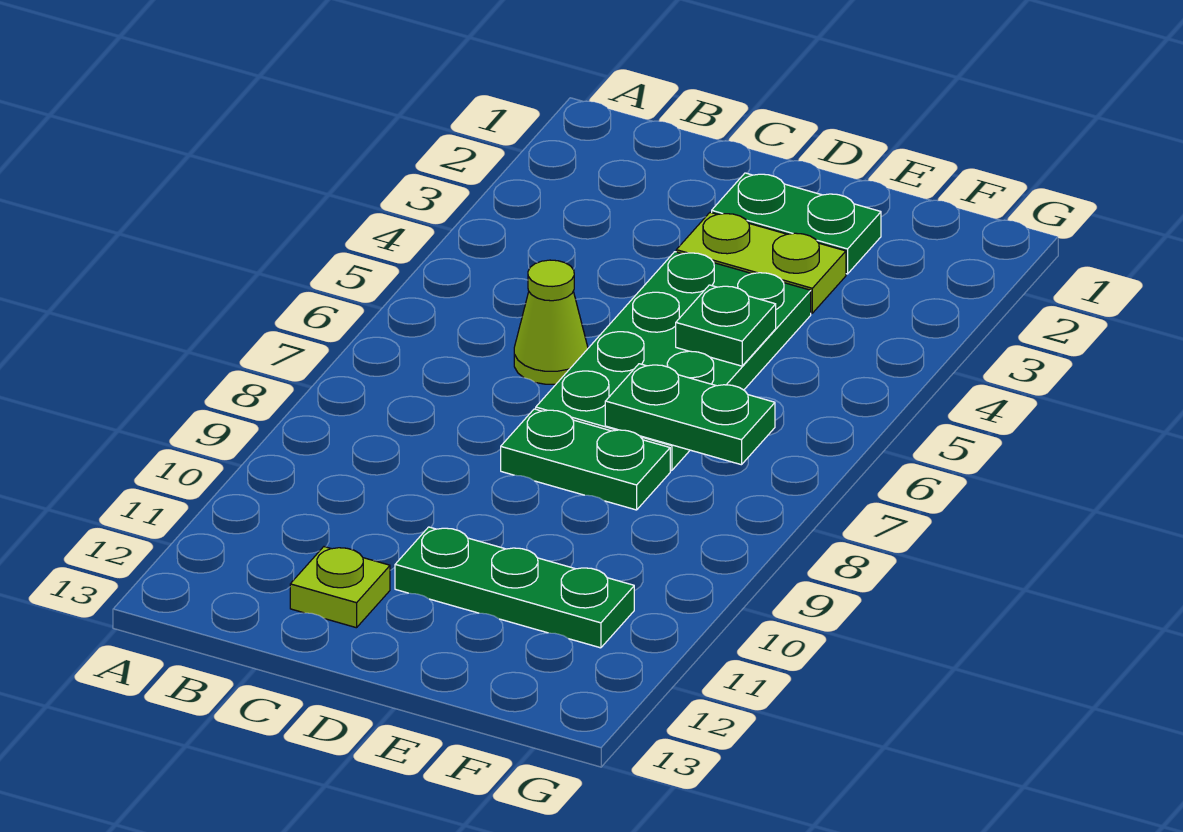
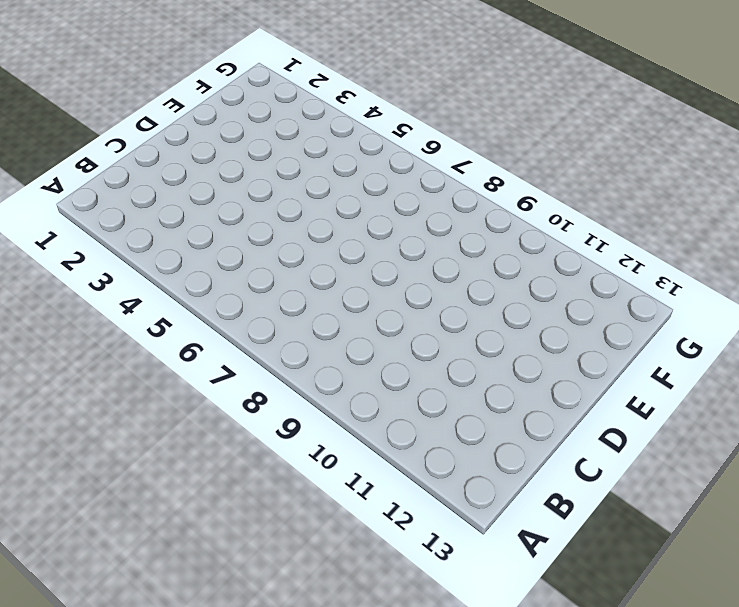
none -> lime cone C6 level 1
none -> lime plate C12 level 1

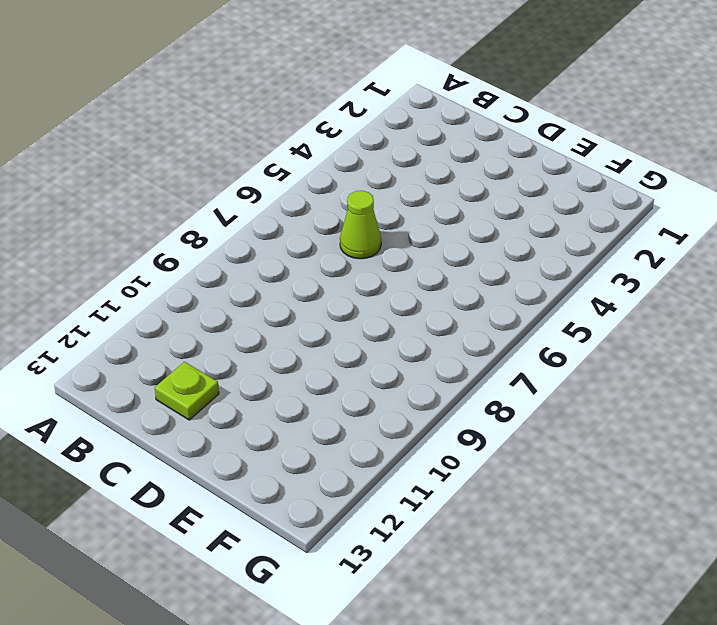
none -> green plate D2:E2 level 1
none -> lime plate D3:E3 level 1

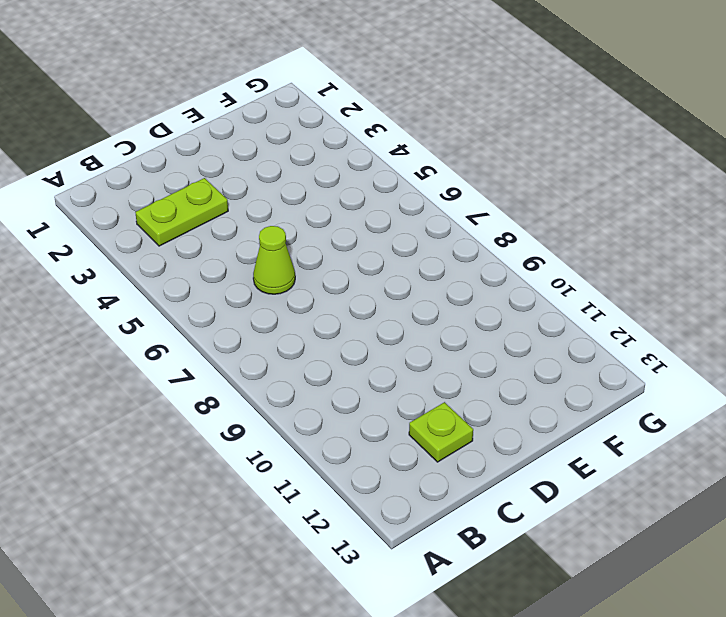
lime plate B3:C3 level 1 -> lime plate D3:E3 level 1
none -> green plate D2:E2 level 1
none -> green plate D4:E7 level 1

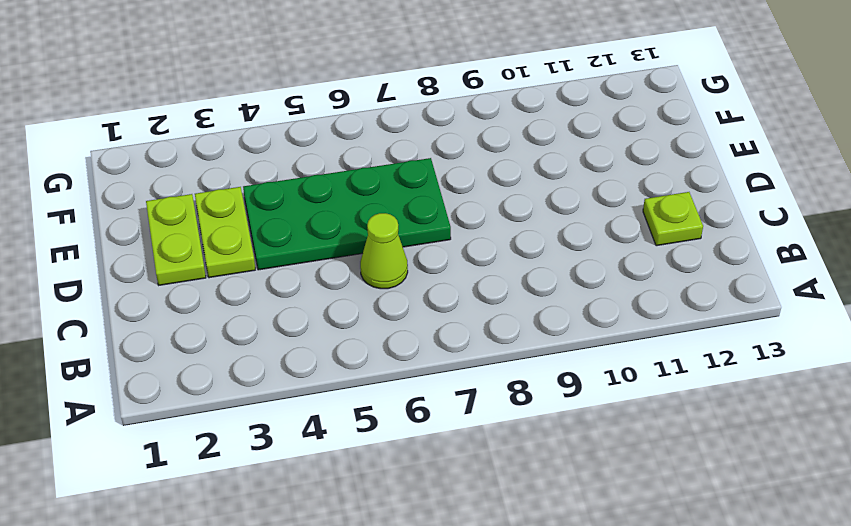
lime plate D2:E2 level 1 -> green plate D2:E2 level 1
none -> green plate D8:E8 level 1
none -> green plate D11:F11 level 1

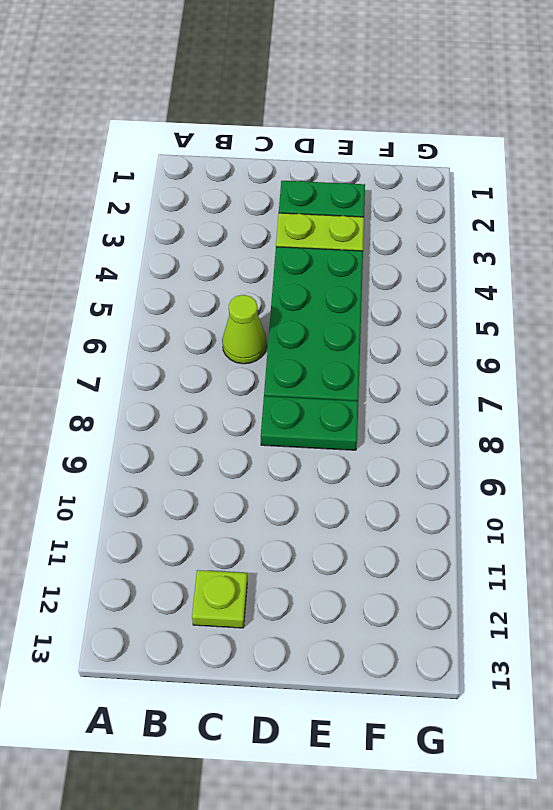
none -> green plate D11:F11 level 1
none -> green plate E5 level 2

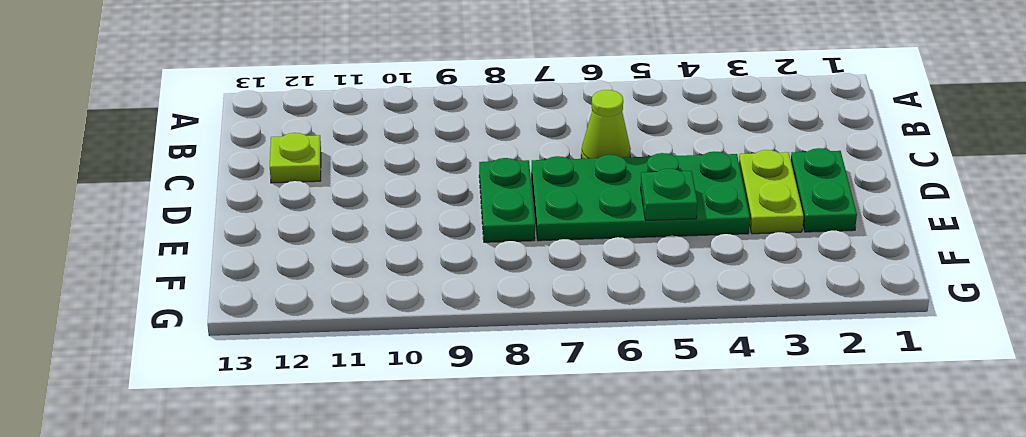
none -> green plate D11:F11 level 1
none -> green plate E7:F7 level 2

